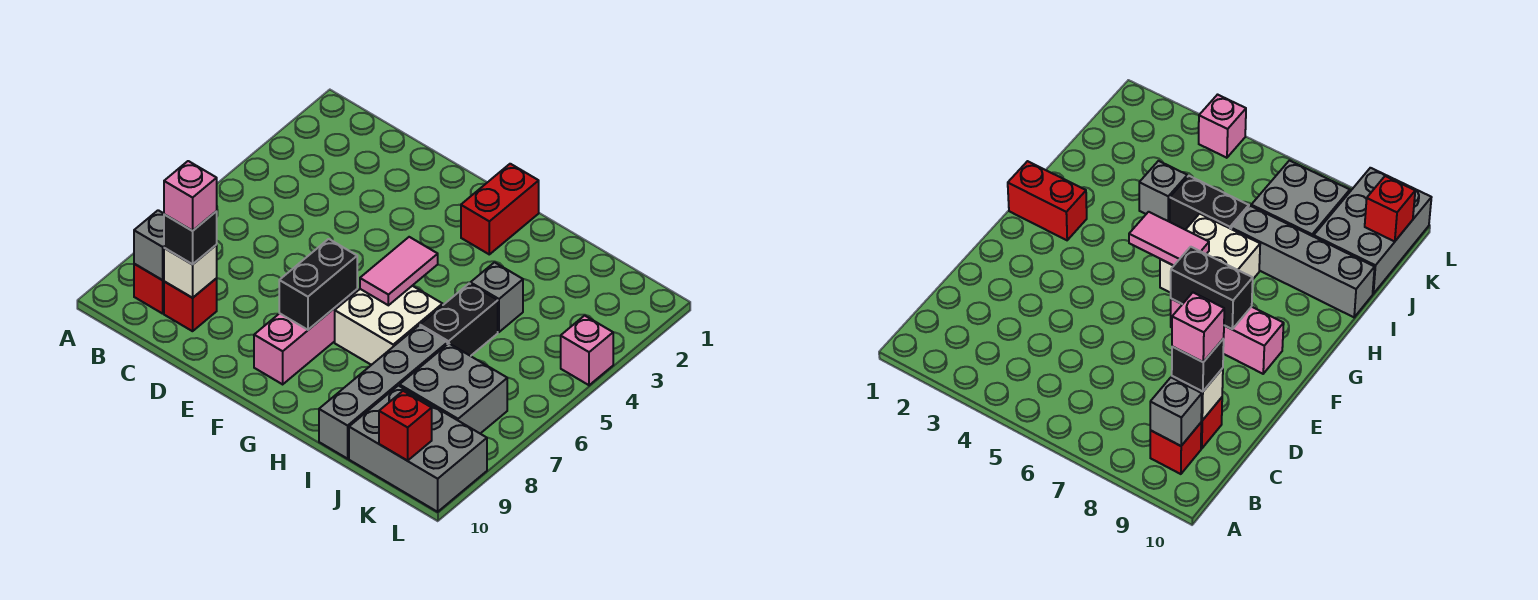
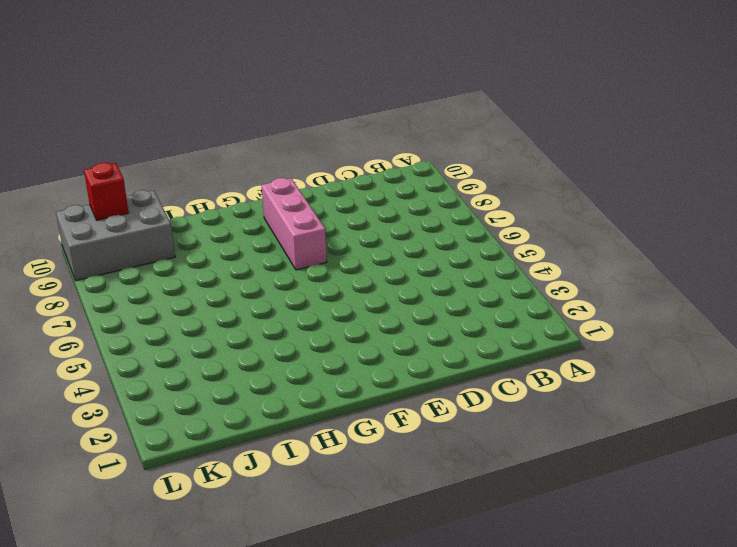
none -> red brick B9 level 1
none -> red brick C9 level 1
none -> red brick G1:G2 level 1

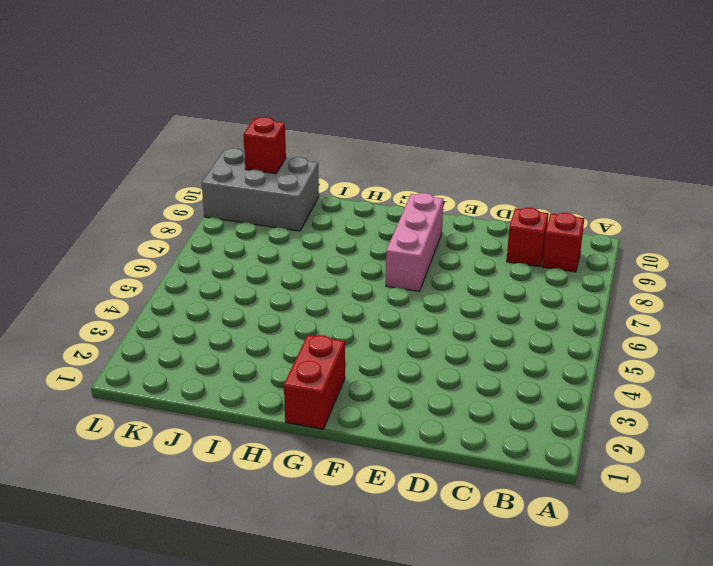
none -> white brick G6:H7 level 1
none -> grey brick I4 level 1
none -> black brick I5:I6 level 1

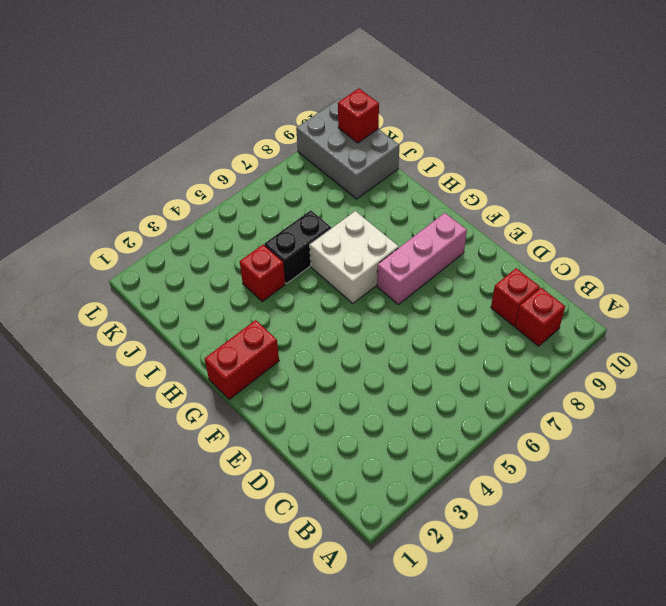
red brick I4 level 1 -> grey brick I4 level 1
none -> grey brick I7:I10 level 1
none -> grey brick J7:K8 level 1
none -> pink brick L4 level 1

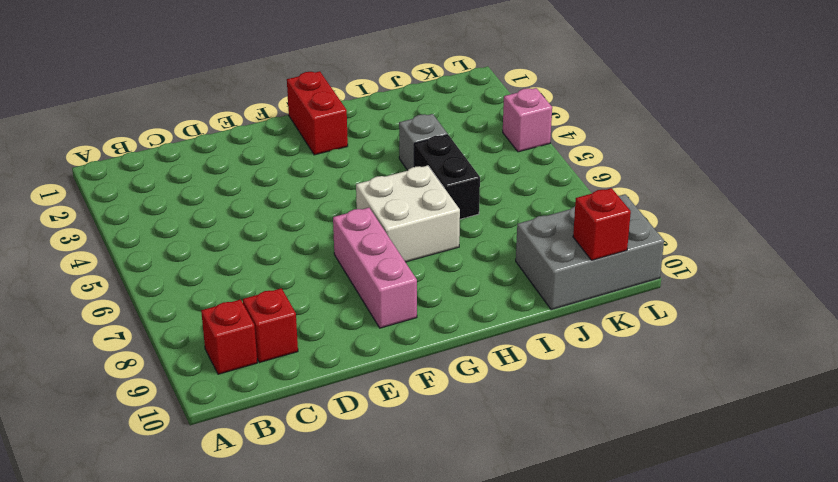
none -> grey brick I7:I10 level 1
none -> grey brick J7:K8 level 1
none -> grey brick B9 level 2

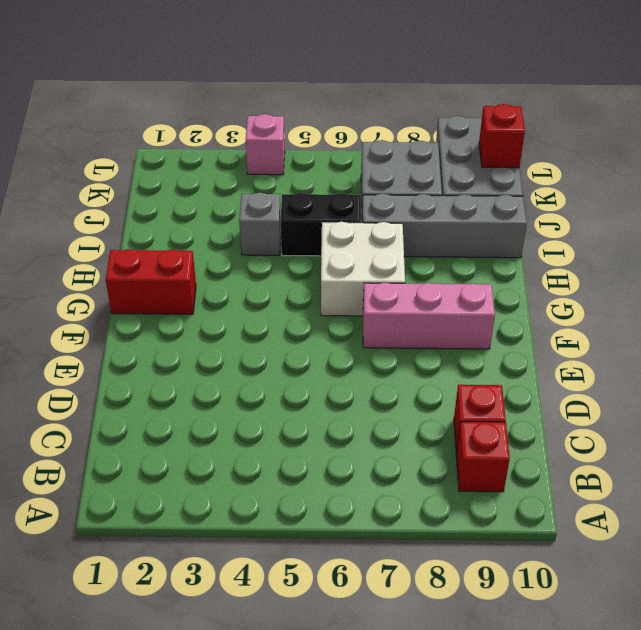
none -> grey brick B9 level 2
none -> white brick C9 level 2
none -> black brick F7:F8 level 2

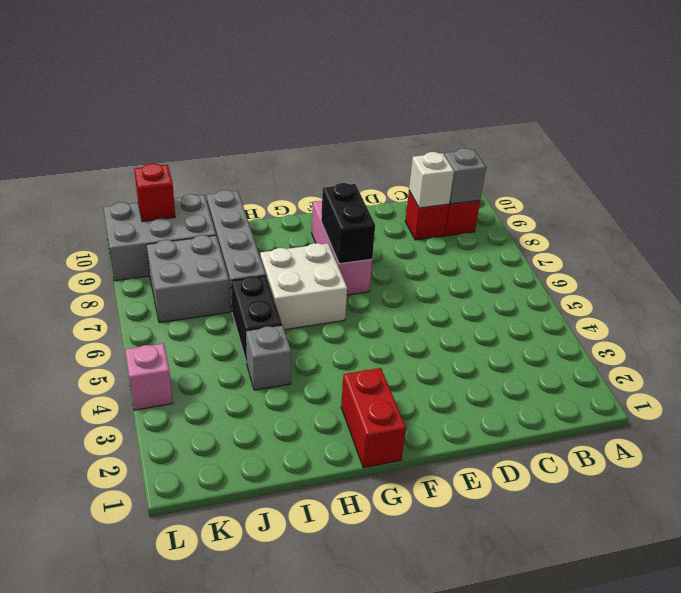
none -> pink tile G5:G6 level 2
none -> black brick C9 level 3
none -> pink brick C9 level 4

